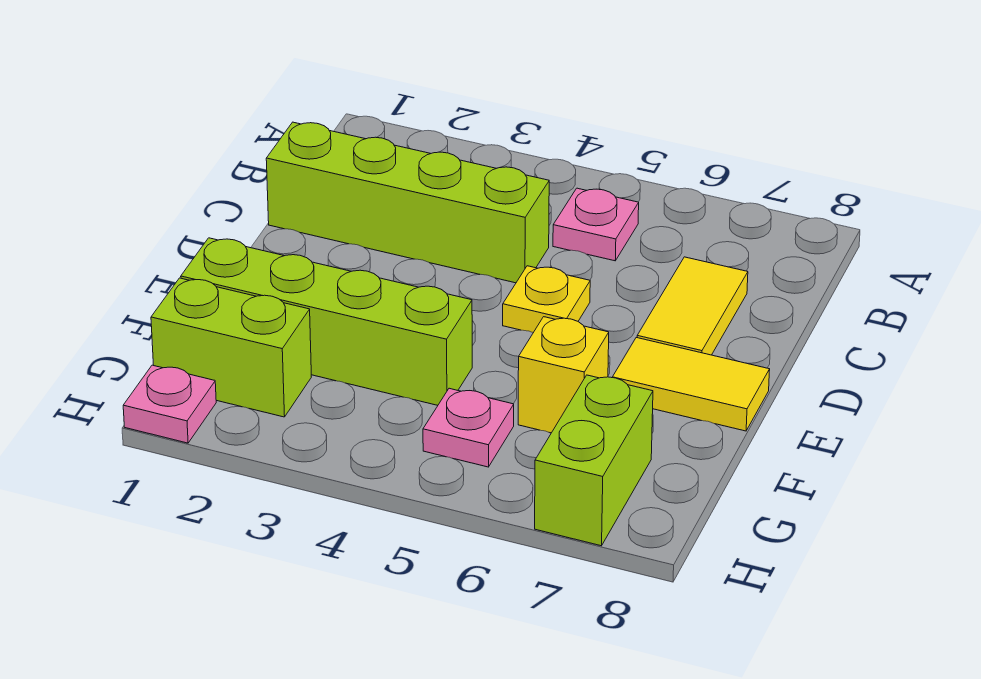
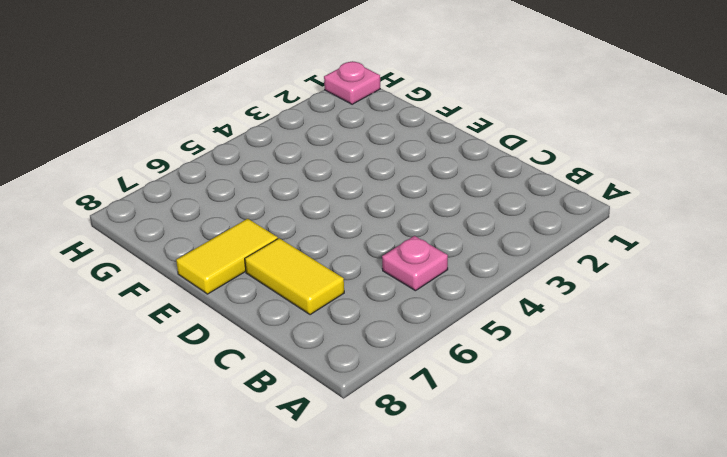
none -> lime brick C1:C4 level 1
none -> yellow plate D5 level 1

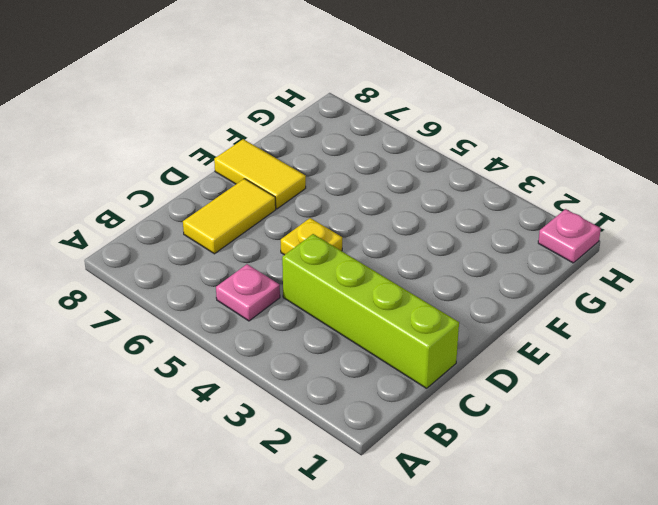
none -> lime brick F1:F4 level 1
none -> yellow brick F6 level 1

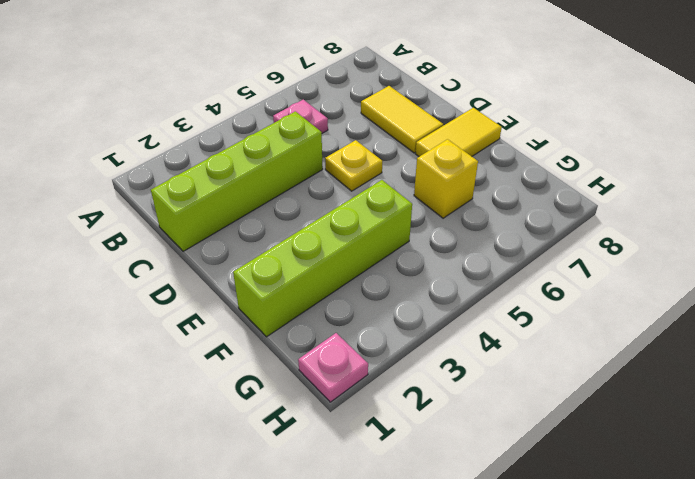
none -> lime brick G1:G2 level 1
none -> pink plate G5 level 1

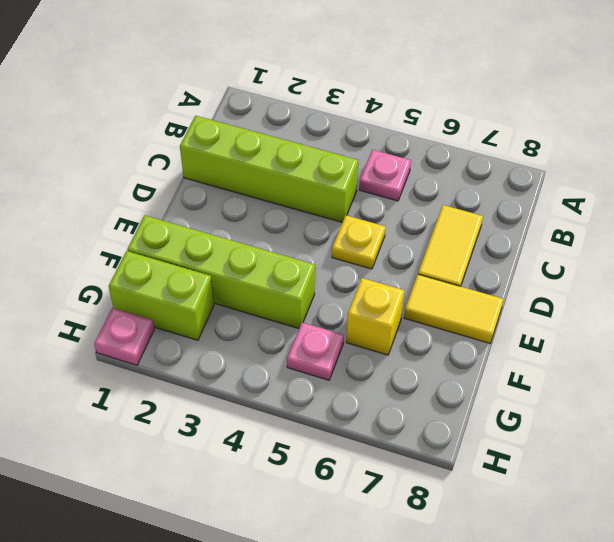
none -> lime brick G7:H7 level 1

